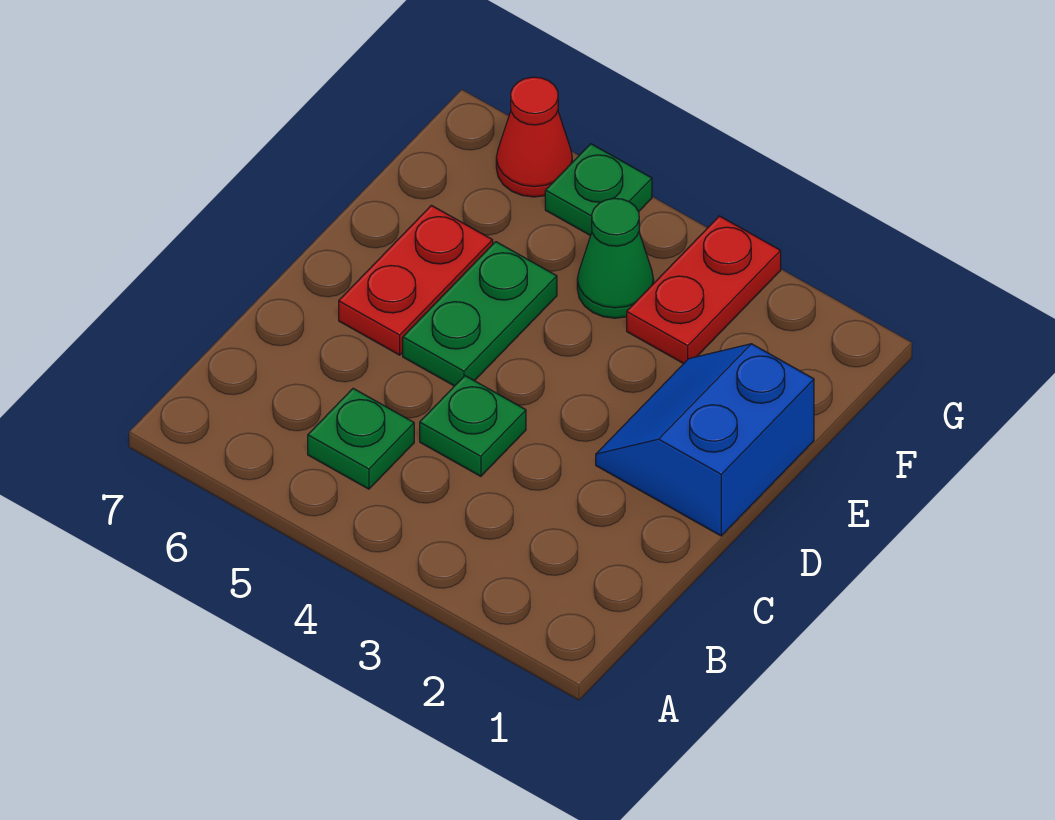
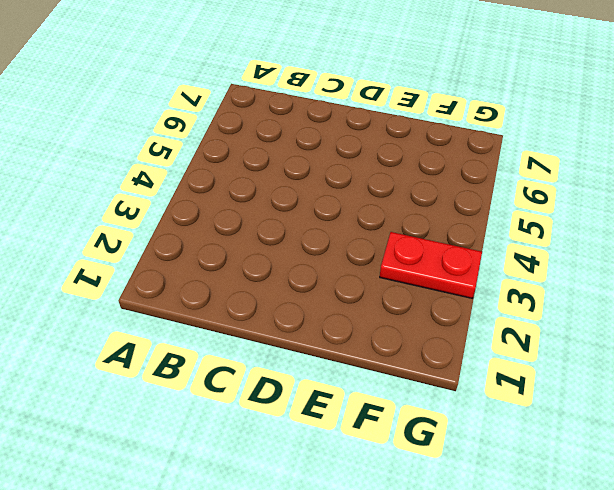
none -> green plate B5 level 1
none -> green plate C4 level 1

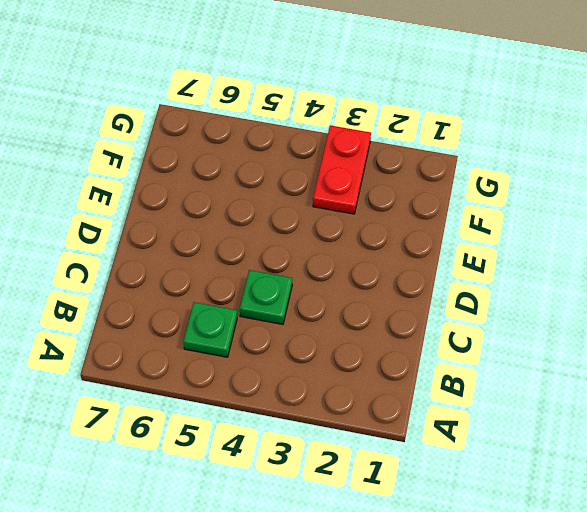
none -> blue slope D1:E2 level 1 top 1
none -> green plate D5:E5 level 1

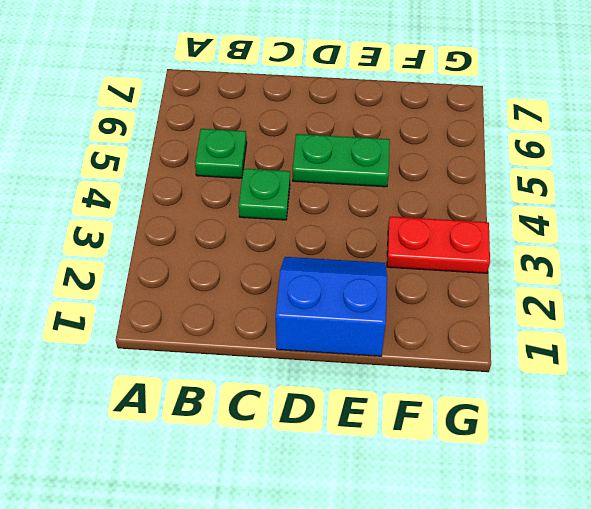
none -> red plate D6:E6 level 1
none -> green cone F4 level 1

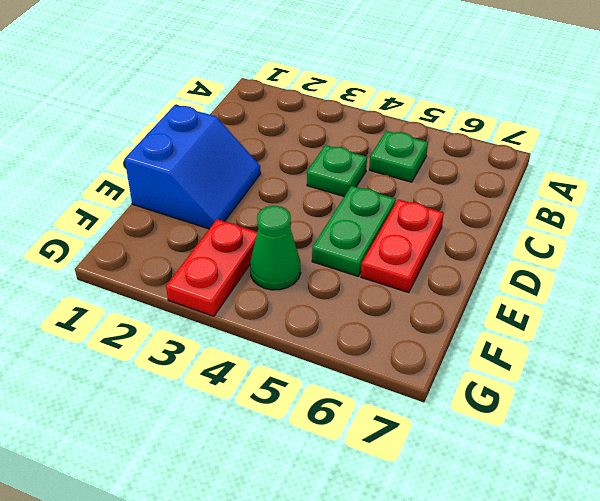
none -> green plate G5 level 1
none -> red cone G6 level 1

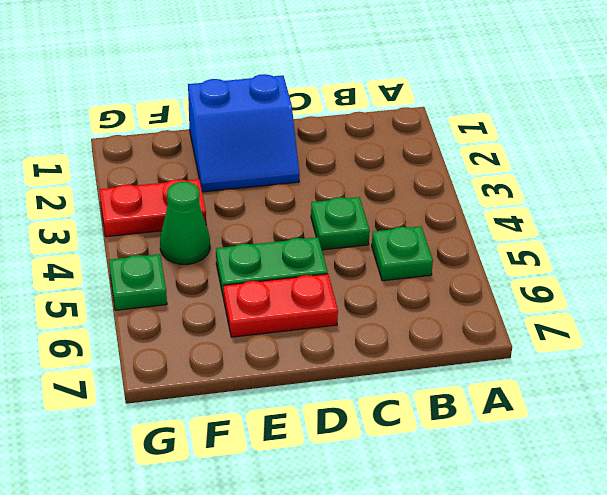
none -> red cone G6 level 1

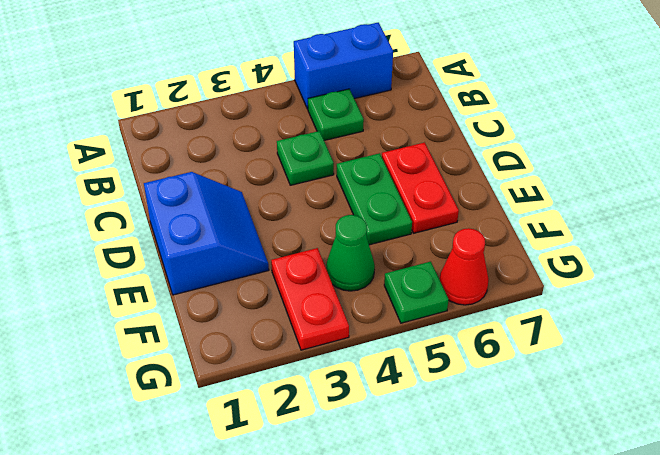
blue brick A5:A6 level 1 -> none

